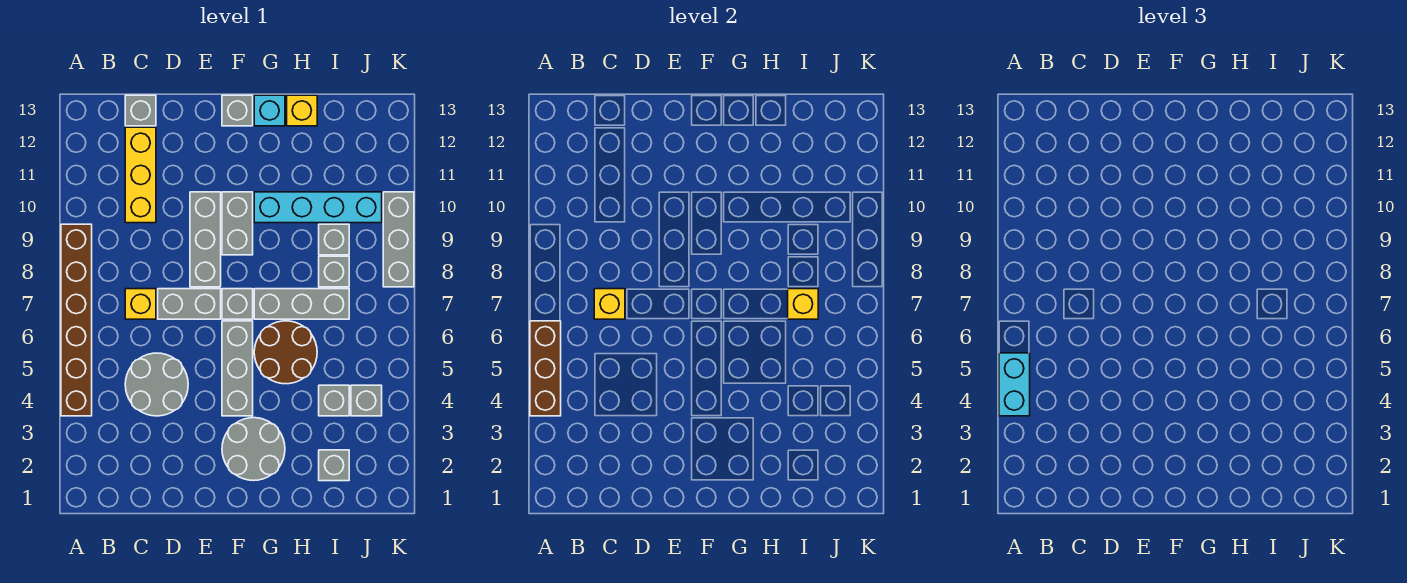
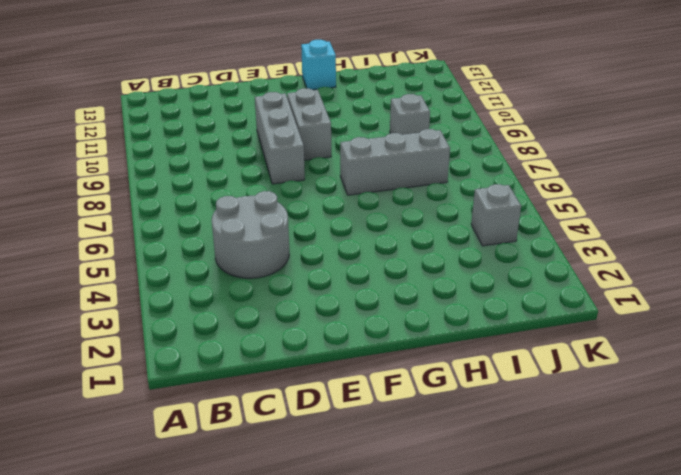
none -> brown brick A4:A9 level 1
none -> yellow brick C7 level 1
none -> yellow brick C10:C12 level 1

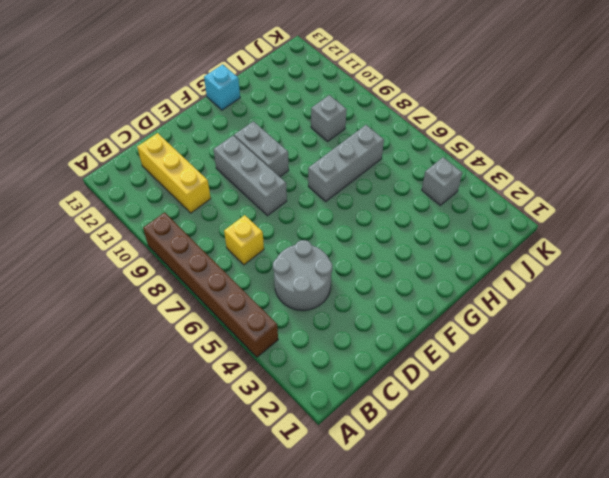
none -> grey brick C13 level 1
none -> grey brick D7:E7 level 1
none -> grey round brick F2:G3 level 1

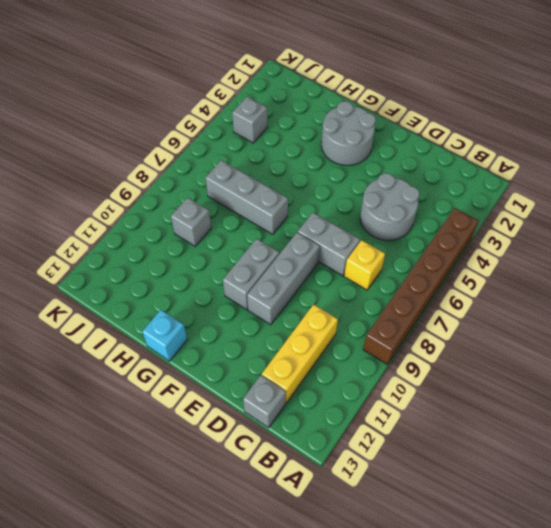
none -> grey brick F4:F6 level 1
none -> grey brick F7 level 1
none -> grey brick F13 level 1

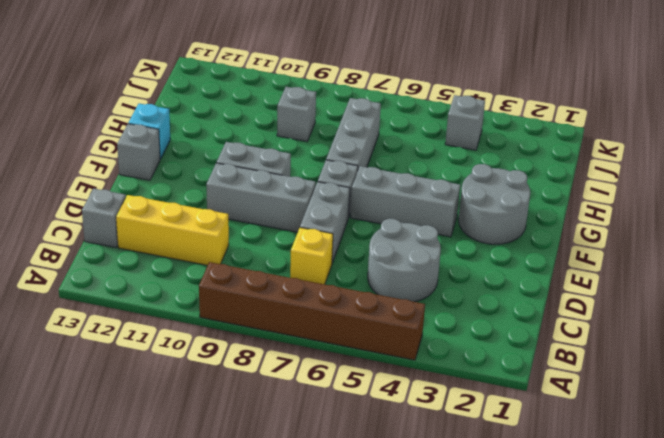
none -> brown round brick G5:H6 level 1
none -> cyan brick G10:J10 level 1
none -> yellow brick H13 level 1

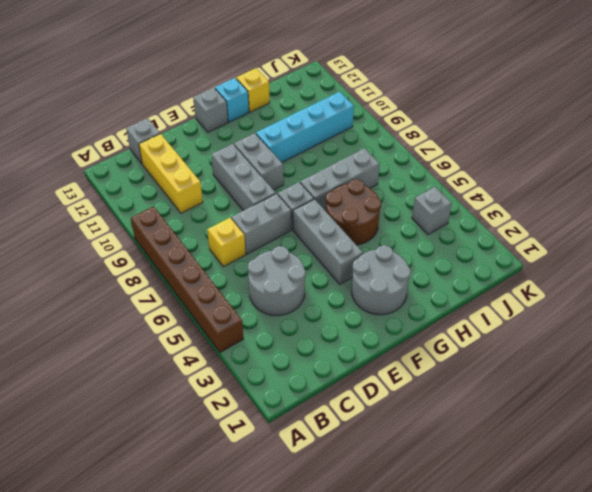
none -> grey brick I2 level 1
none -> grey brick I4 level 1
none -> grey brick I8 level 1

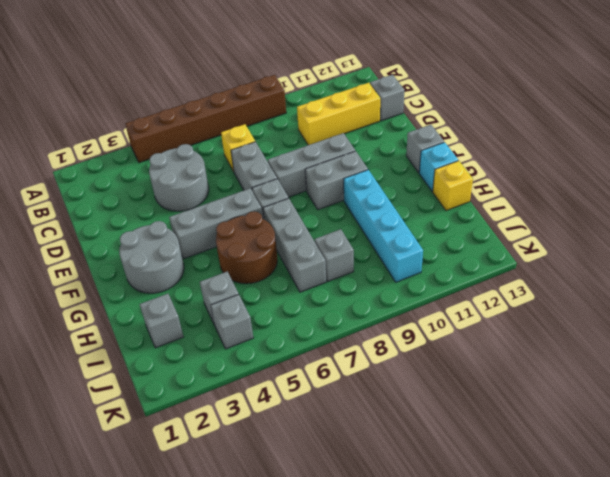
none -> grey brick I9 level 1
none -> grey brick K8:K10 level 1
none -> brown brick A4:A6 level 2

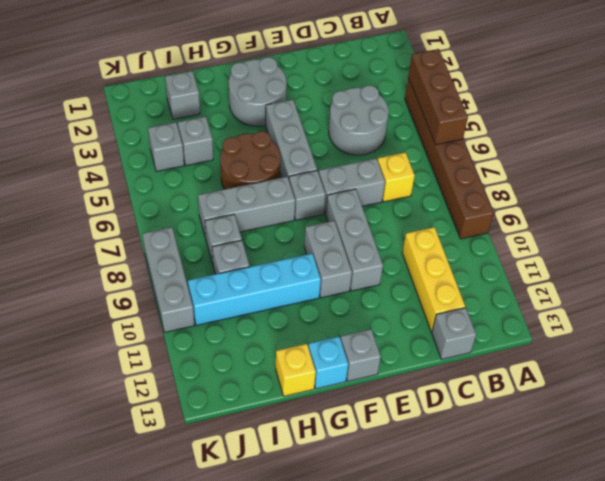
none -> yellow brick C7 level 2
none -> yellow brick I7 level 2
none -> cyan brick A4:A5 level 3

